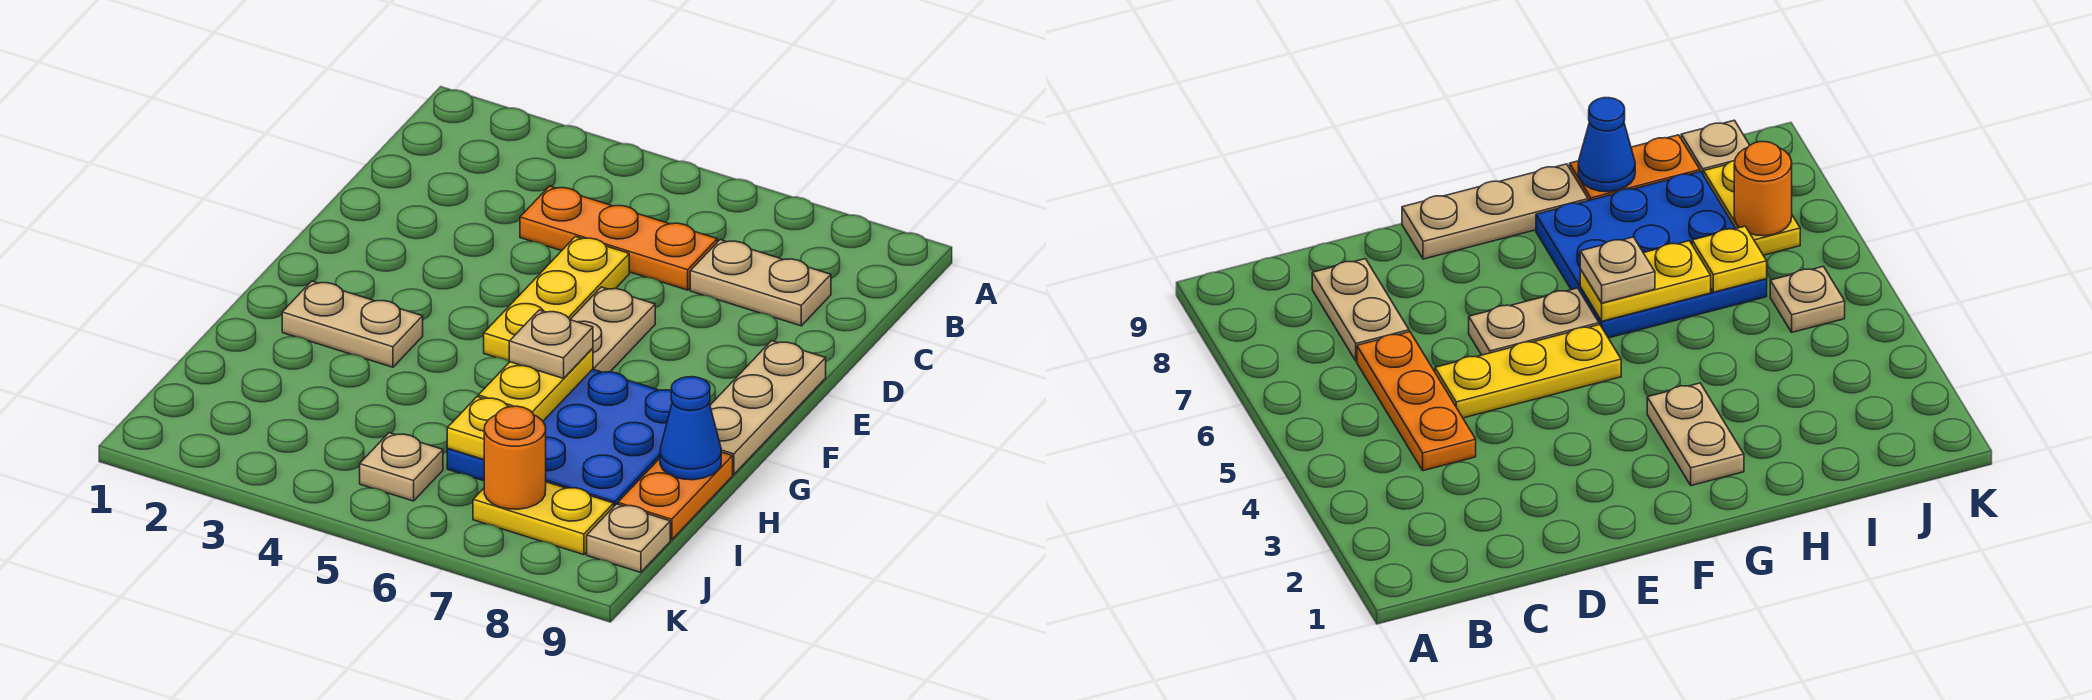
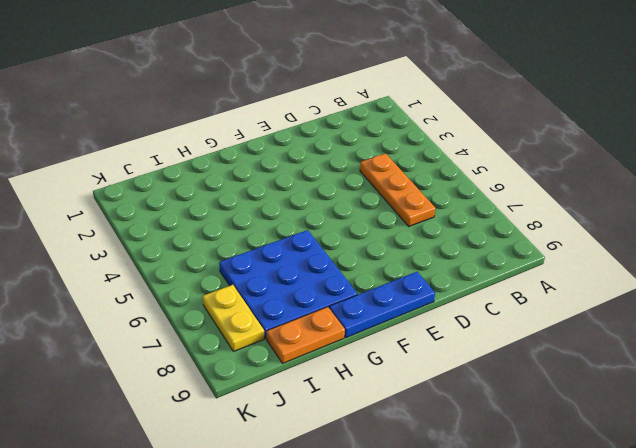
blue plate E9:G9 level 1 -> tan plate E9:G9 level 1
none -> tan plate C7:C8 level 1
none -> yellow plate D5:F5 level 1
none -> tan plate E6:F6 level 1

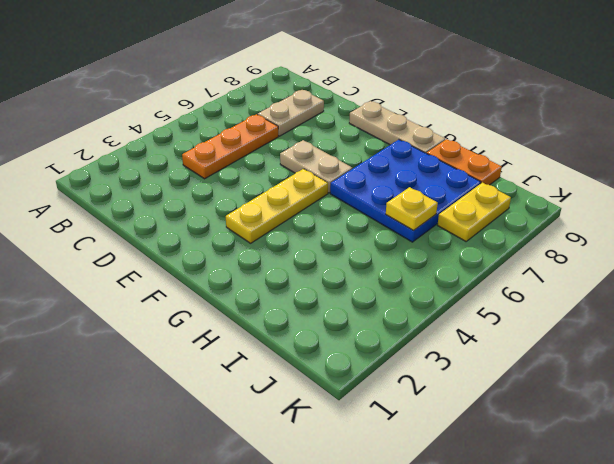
yellow plate F3:F5 level 1 -> yellow plate D5:F5 level 1
none -> tan plate G2:G3 level 1
none -> tan plate J5 level 1
none -> tan plate J9 level 1

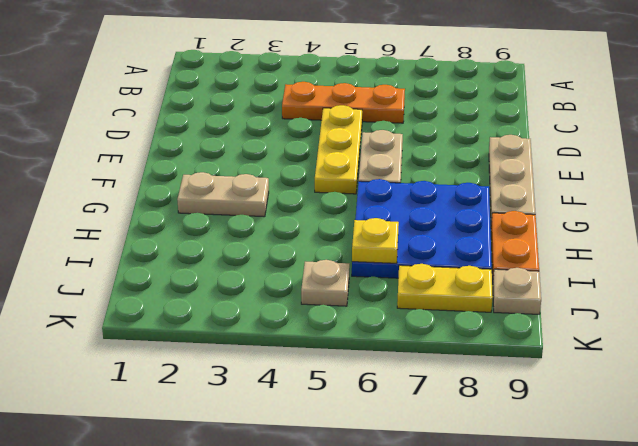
none -> tan plate C7:C8 level 1
none -> yellow plate G6:H6 level 2
none -> blue cone H9 level 2

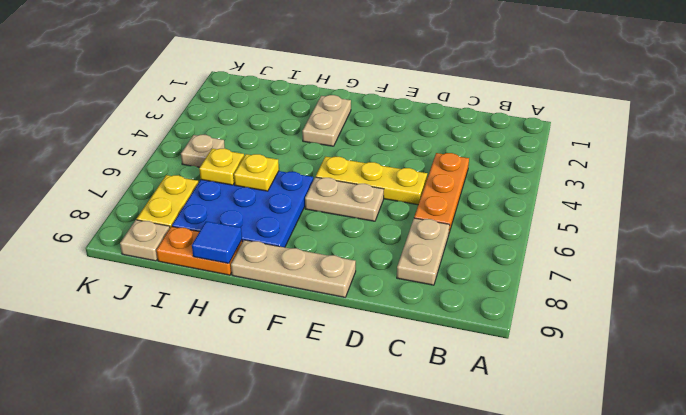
yellow plate H6 level 2 -> yellow plate G6:H6 level 2
blue tile H9 level 2 -> blue cone H9 level 2
none -> orange round brick J7 level 2
none -> tan plate G6 level 3

